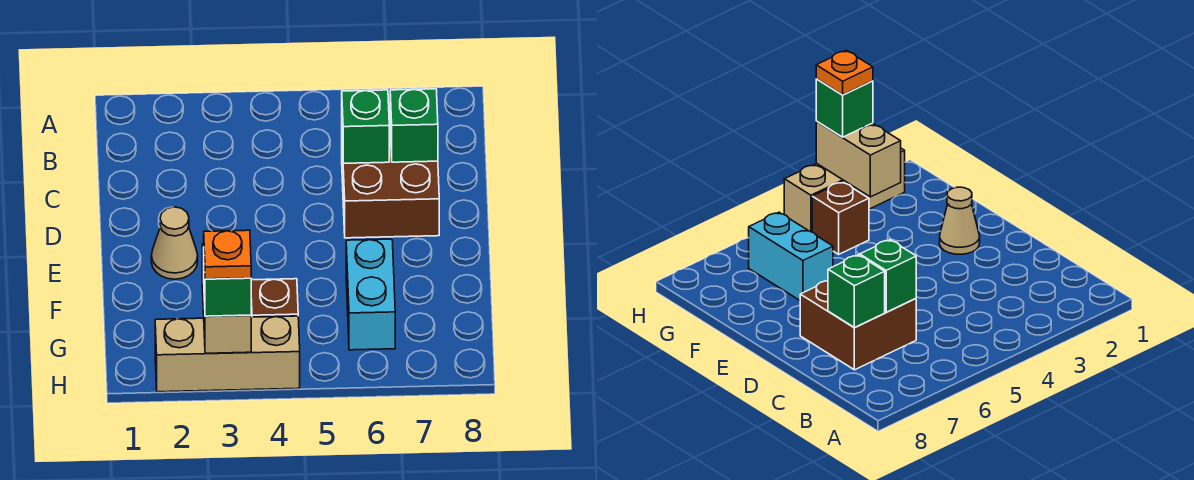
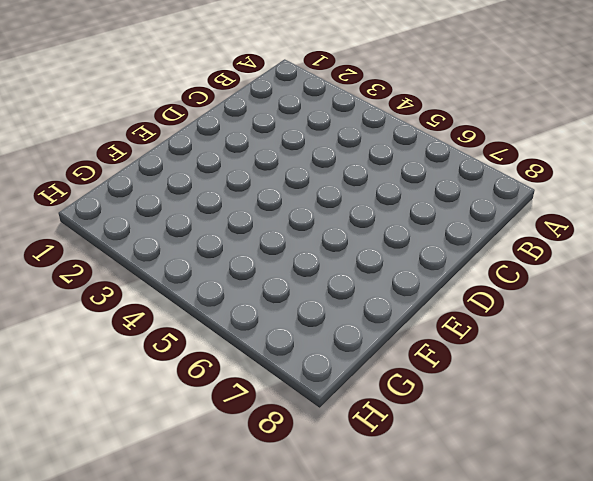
none -> brown brick C6:D7 level 1
none -> tan cone E2 level 1

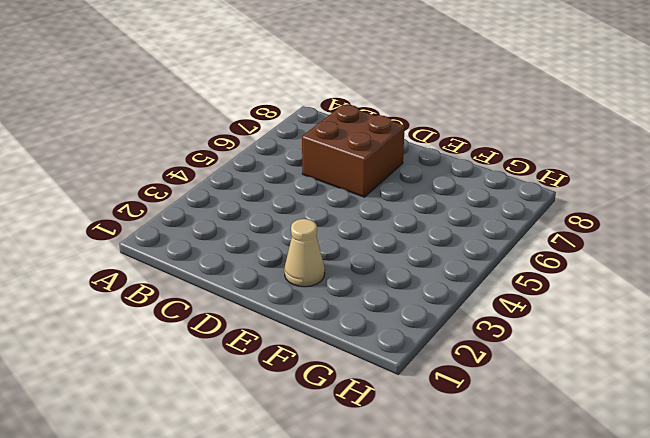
none -> cyan brick F6:G6 level 1
none -> brown brick G4 level 1

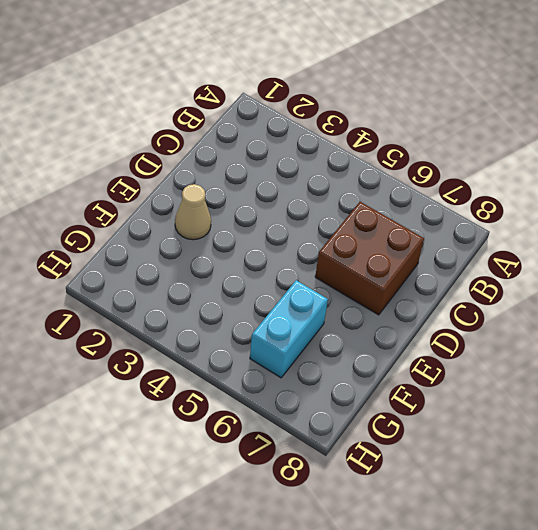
none -> brown brick G4 level 1
none -> tan brick H2:H4 level 1

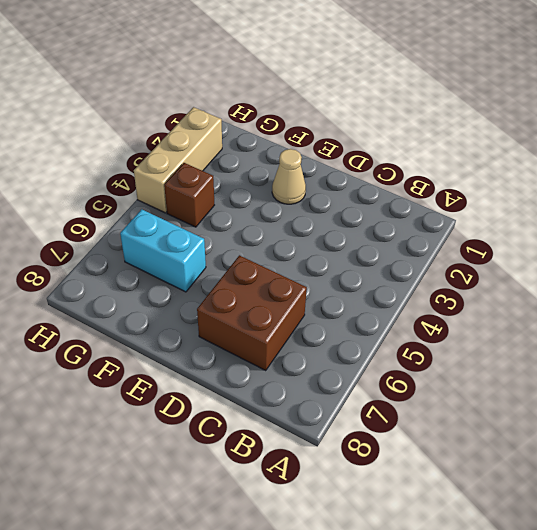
none -> green brick C6 level 2
none -> green brick C7 level 2

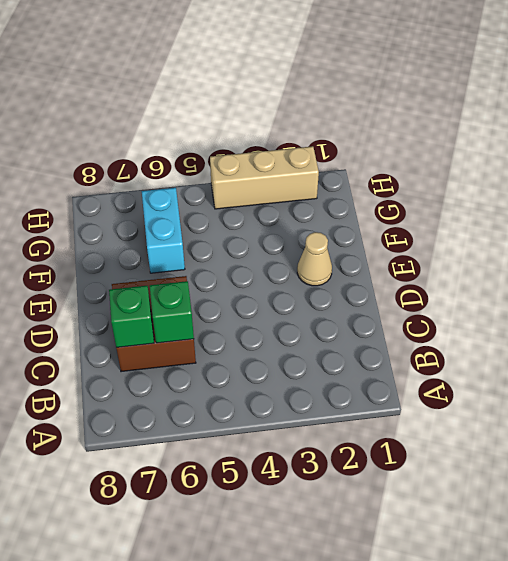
none -> brown brick G4 level 1
none -> tan brick G3:H3 level 2

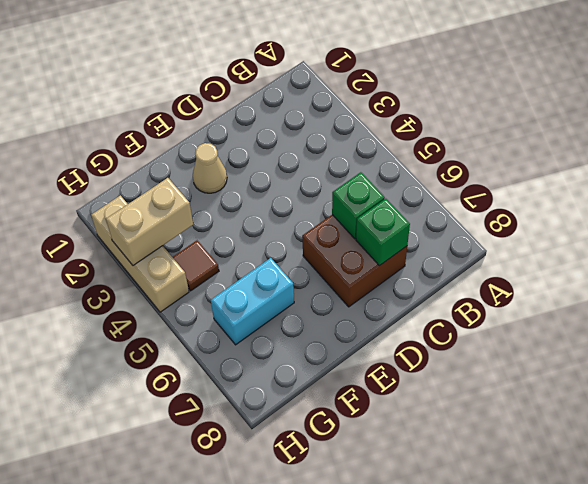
brown tile G4 level 1 -> brown brick G4 level 1
none -> green brick H3 level 3
none -> orange plate H3 level 4

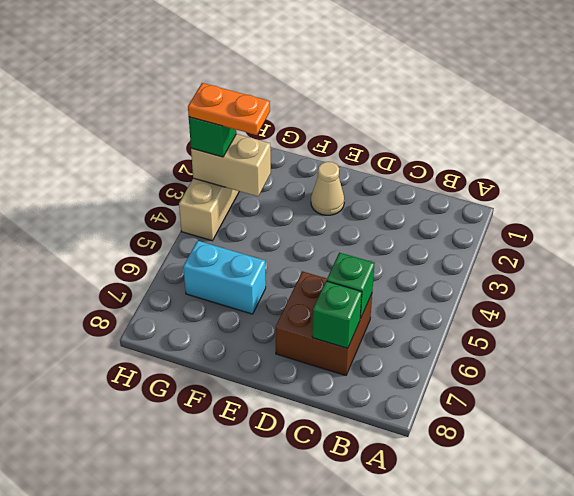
orange plate G3:H3 level 4 -> orange plate H3 level 4
none -> brown brick G4 level 1

